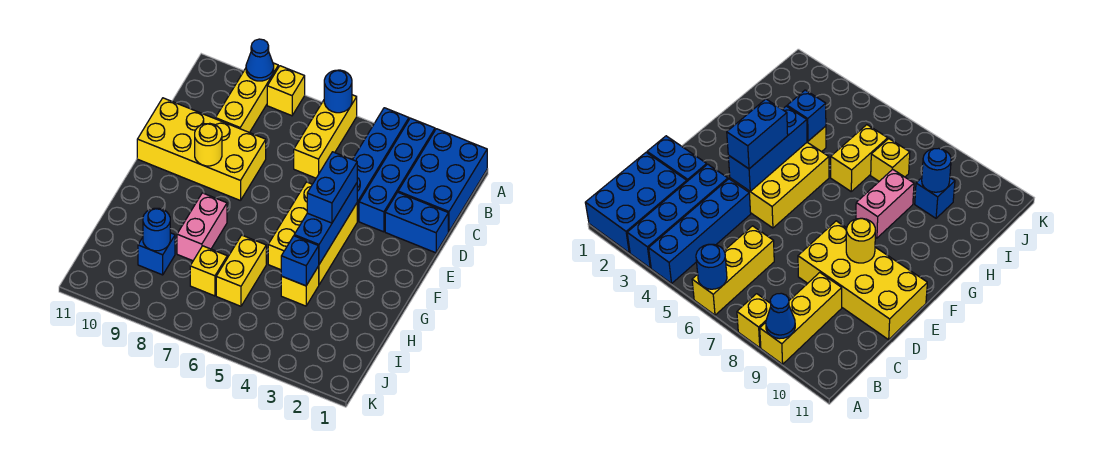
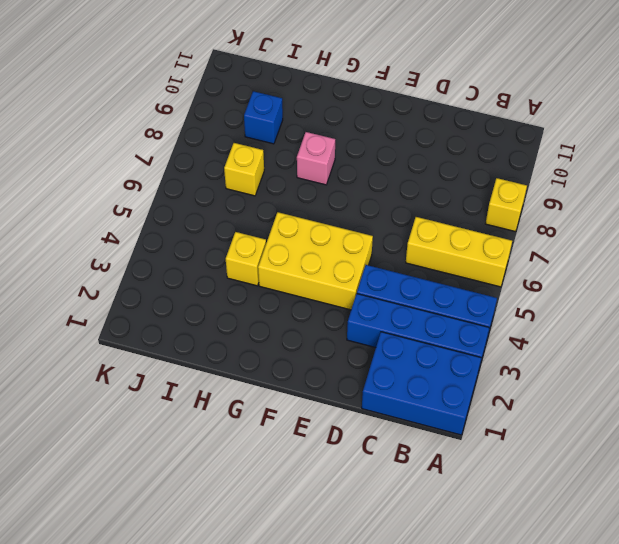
pink brick G8 level 1 -> pink brick G8:H8 level 1
none -> yellow brick A9:C9 level 1
none -> blue brick D1:D2 level 1
none -> yellow brick D8:E11 level 1

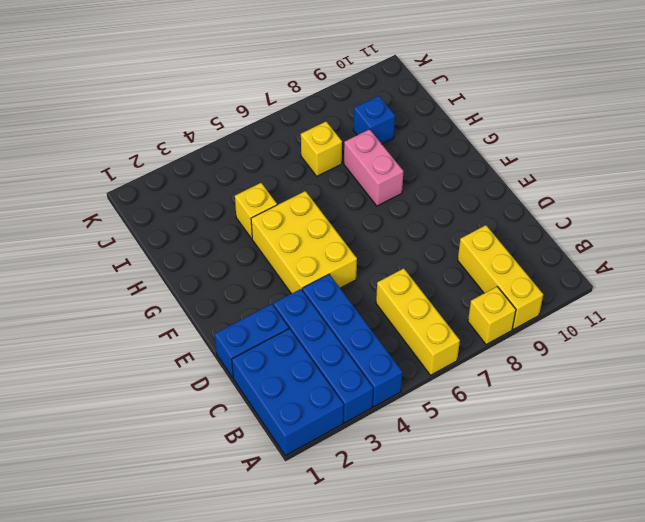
none -> yellow brick D8:E11 level 1
none -> yellow brick H6:I6 level 1
none -> blue round brick A6 level 2

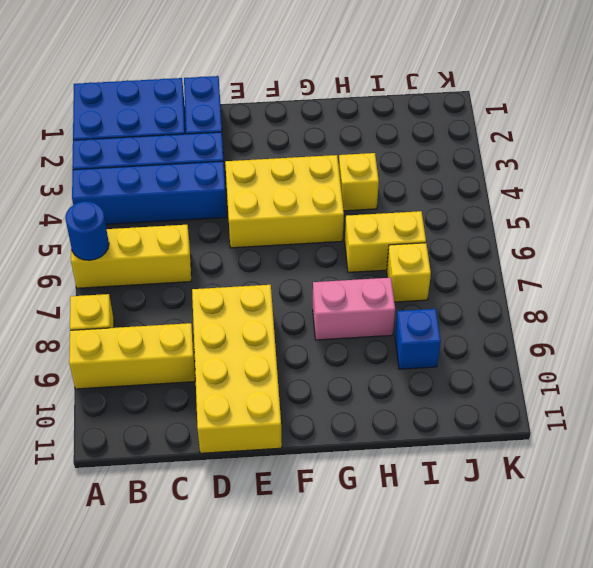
none -> blue cone A9 level 2
none -> blue brick E4:G4 level 2
none -> yellow round brick E9 level 2

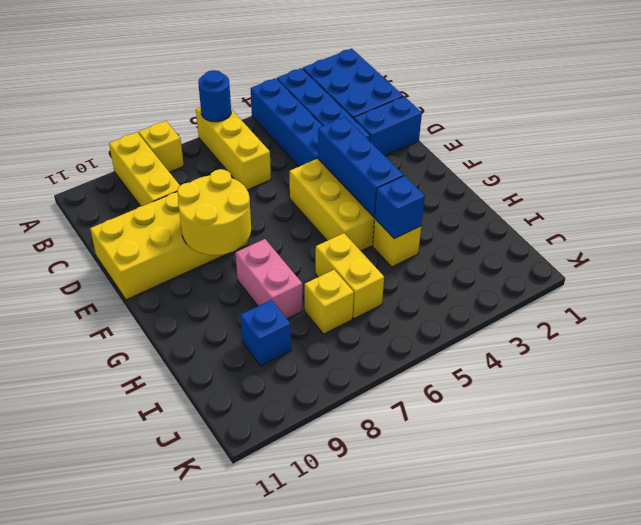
yellow round brick E8:F9 level 2 -> yellow round brick E9 level 2
none -> blue cone A9 level 2
none -> blue round brick I9 level 2
none -> blue brick E4:F4 level 3

